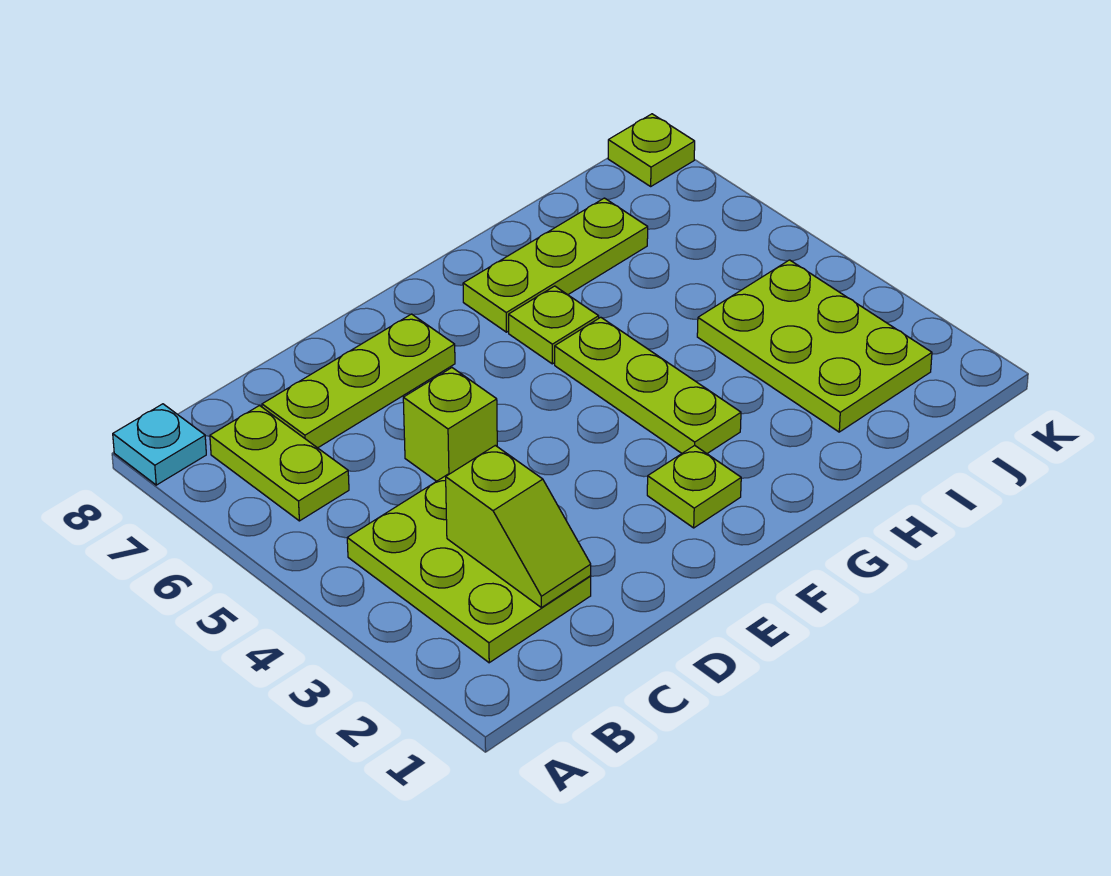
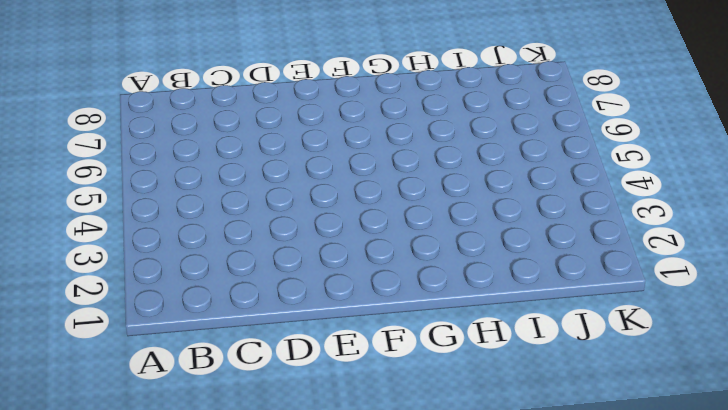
none -> cyan plate A8 level 1
none -> lime plate B2:C4 level 1
none -> lime plate B6:B7 level 1

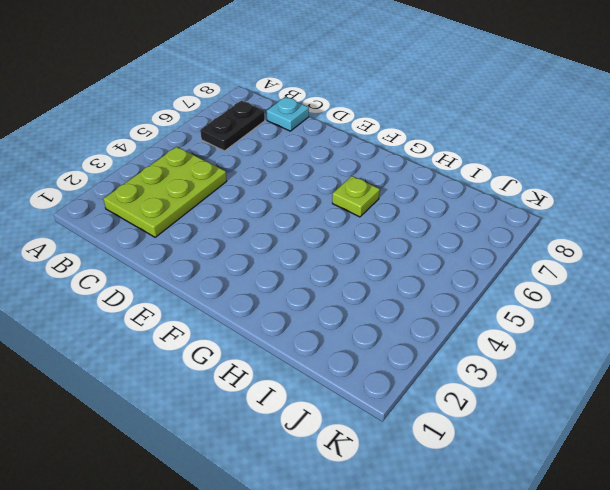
black plate B6:B7 level 1 -> lime plate B6:B7 level 1
cyan plate C8 level 1 -> cyan plate A8 level 1
none -> lime plate C7:E7 level 1
none -> lime brick D5 level 1
none -> lime plate F2 level 1

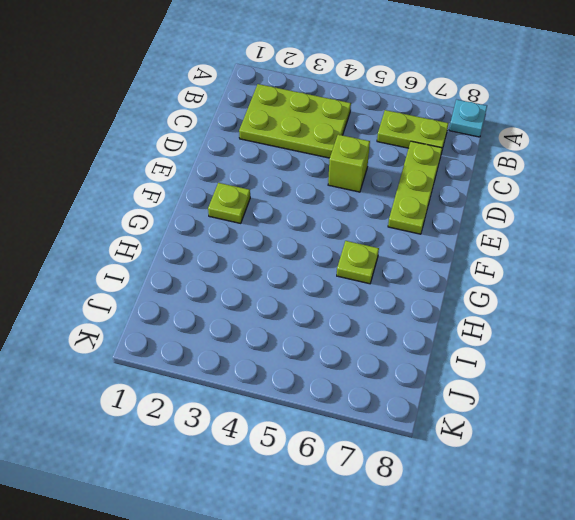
none -> lime plate G3:G5 level 1
none -> lime plate G7:I7 level 1
none -> lime plate I2:J4 level 1

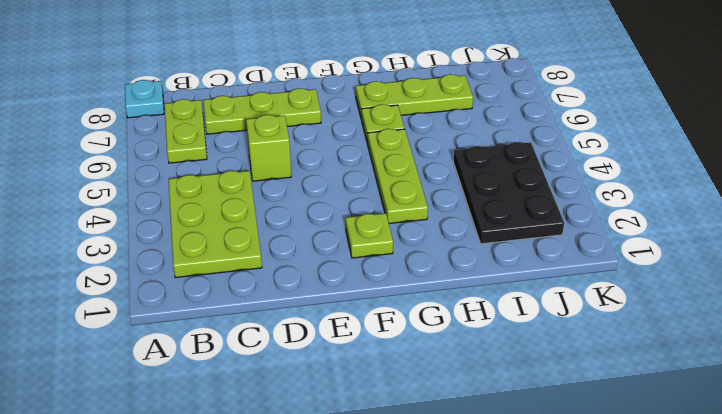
black plate I2:J4 level 1 -> lime plate I2:J4 level 1
none -> lime plate K8 level 1
none -> lime slope C2:C3 level 2 top 3

